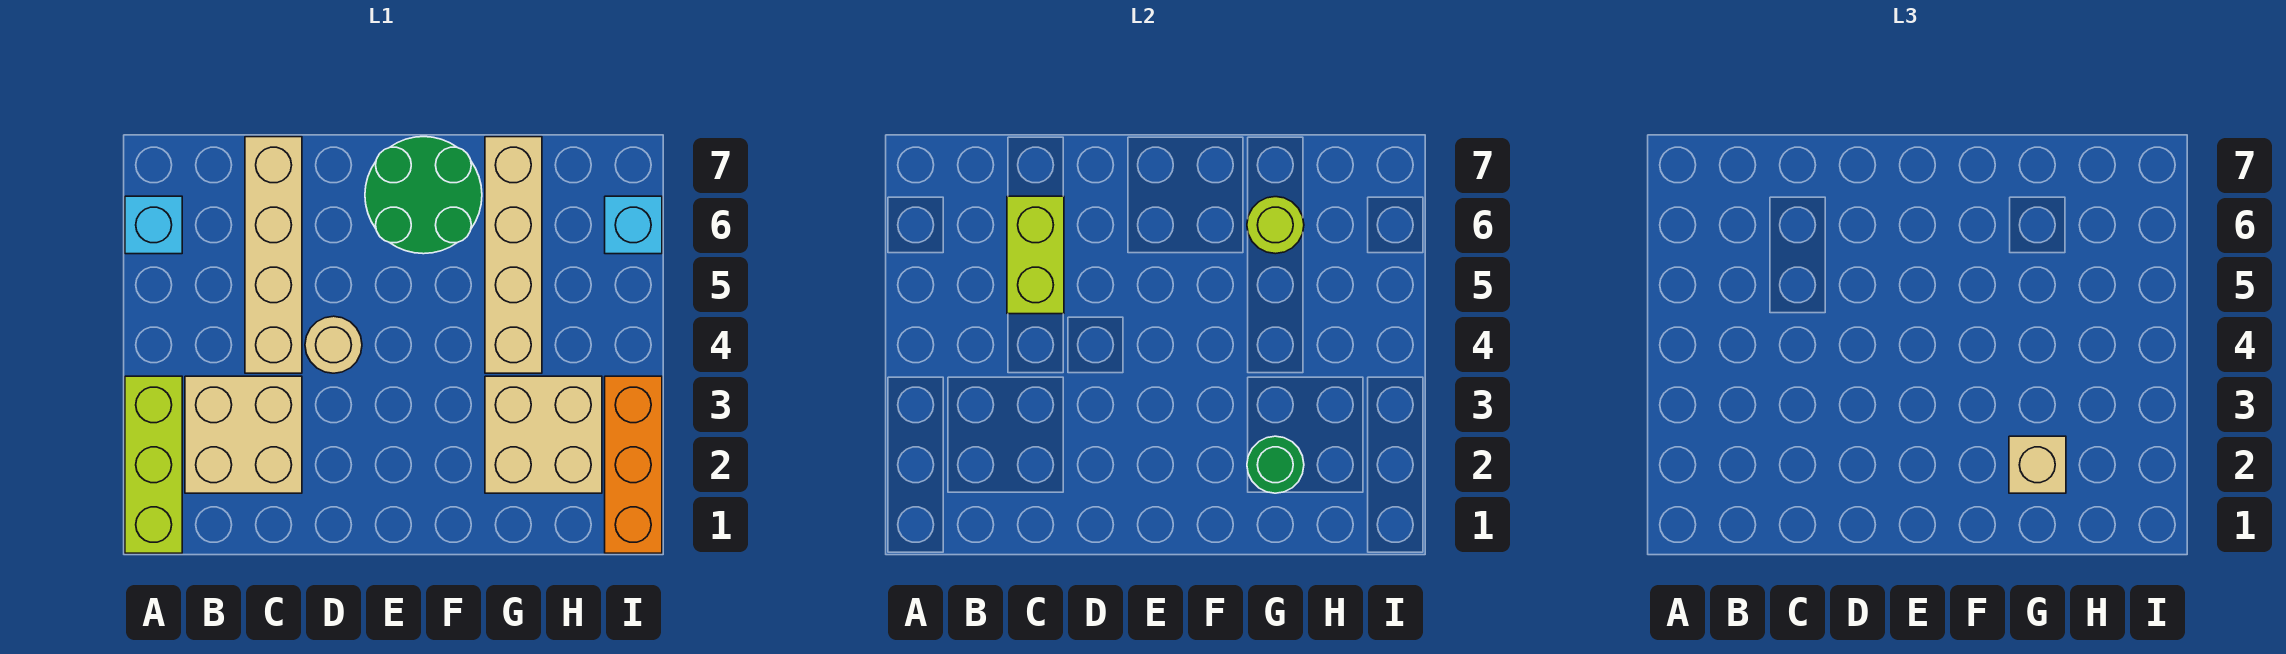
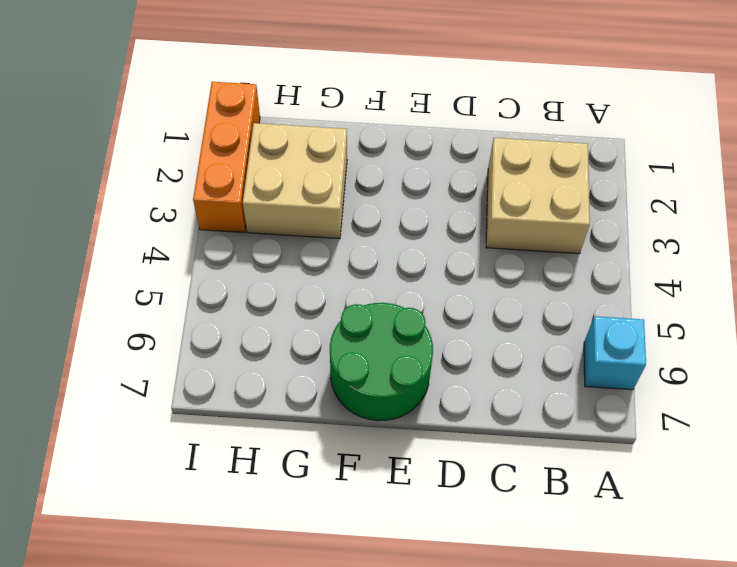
none -> lime brick A1:A3 level 1
none -> tan brick C4:C7 level 1
none -> tan round brick D4 level 1

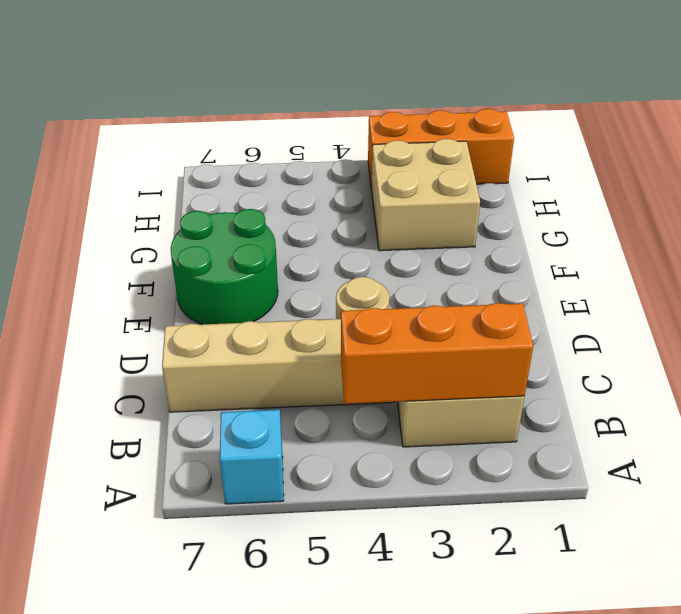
orange brick B2:B4 level 2 -> none
none -> lime brick A1:A3 level 1
none -> tan brick G4:G7 level 1
none -> cyan brick I6 level 1

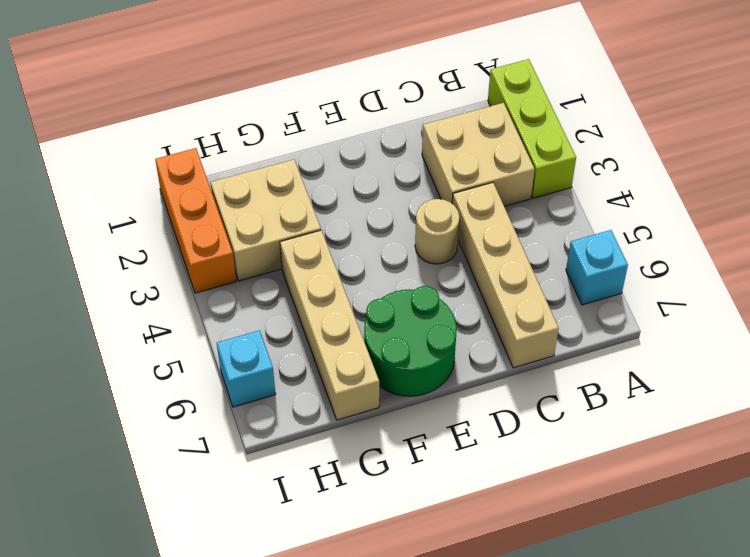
none -> lime brick C5:C6 level 2
none -> green round brick G2 level 2
none -> lime round brick G6 level 2

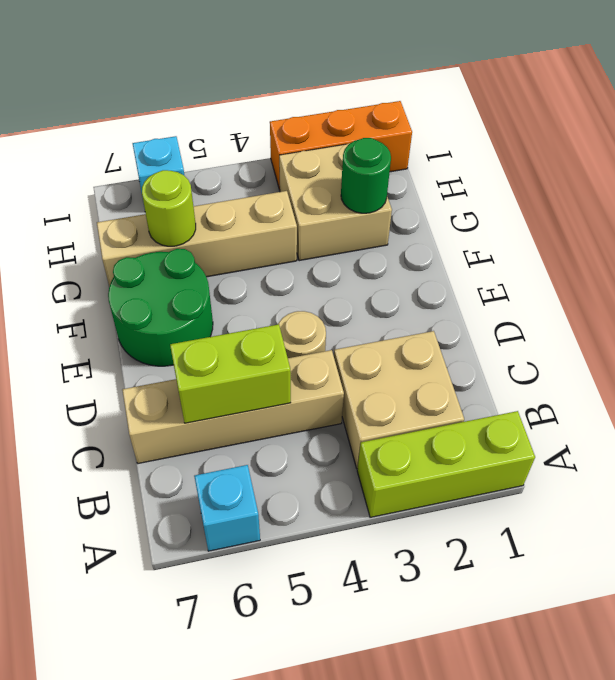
none -> tan brick G2 level 3

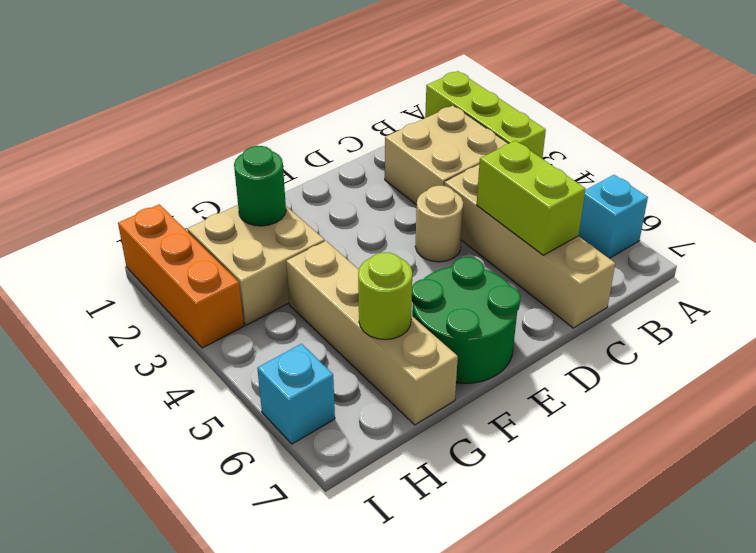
none -> tan brick G2 level 3

